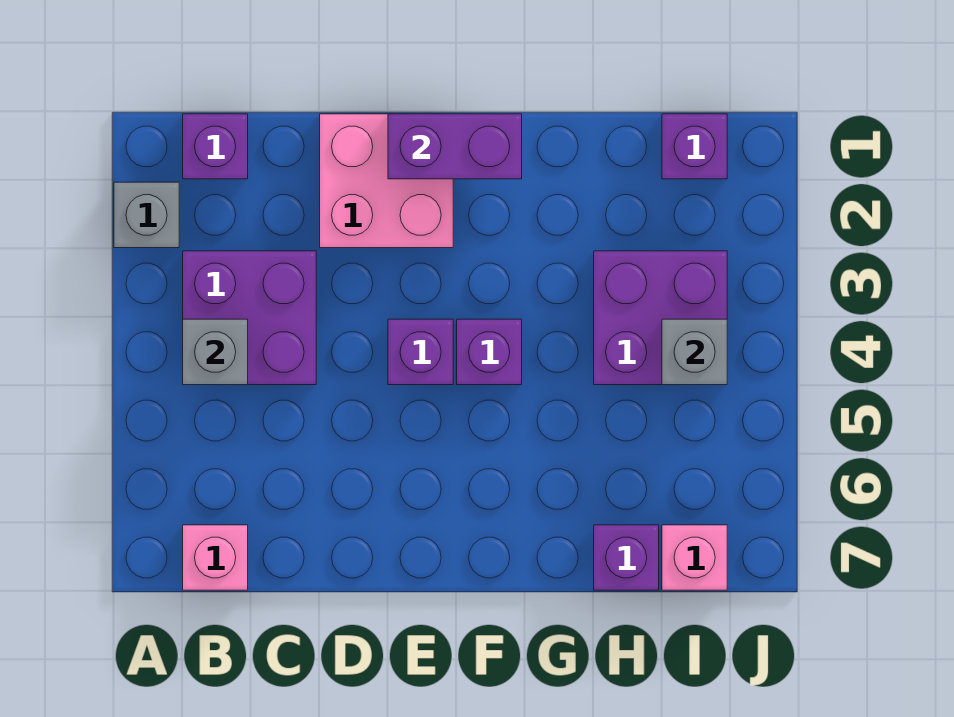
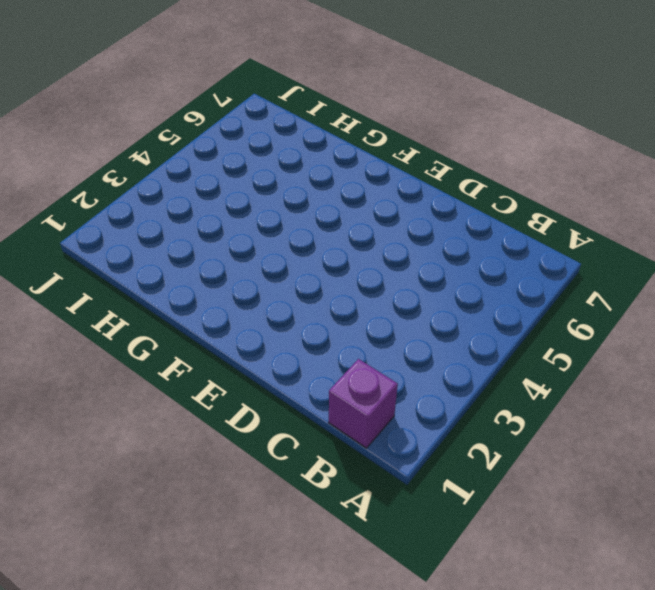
none -> grey brick A2 level 1
none -> purple brick B3:C4 level 1
none -> pink brick B7 level 1

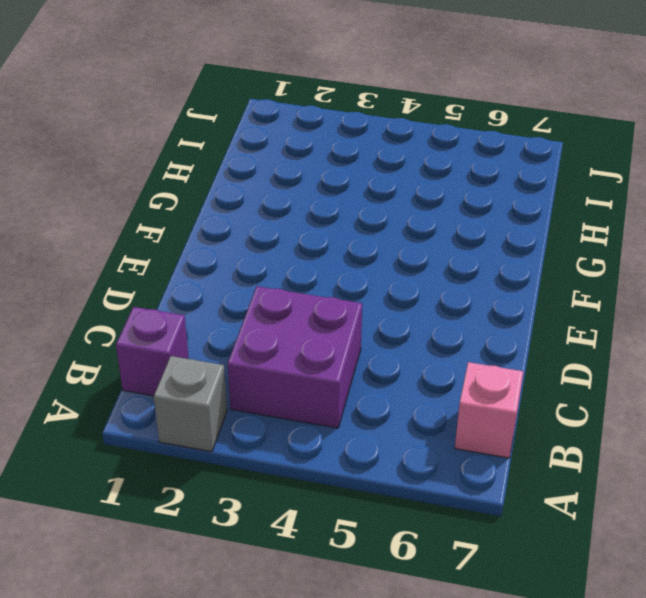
none -> pink brick D1:E2 level 1
none -> purple brick E4 level 1
none -> purple brick F4 level 1

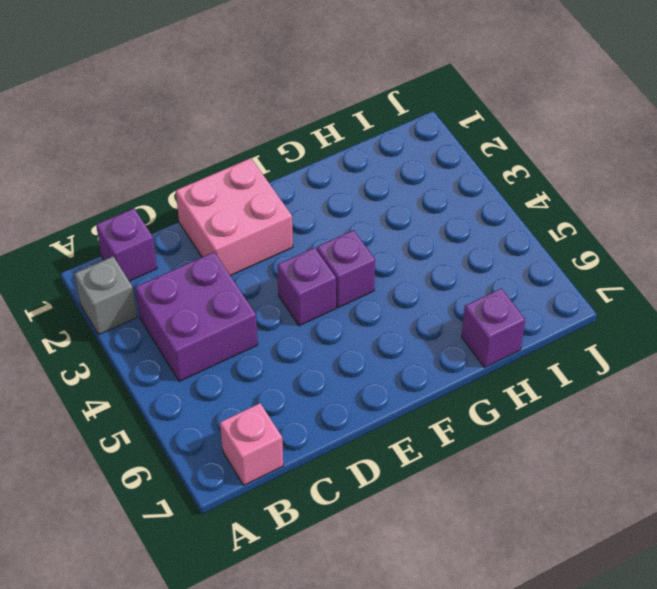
none -> purple brick H3:I4 level 1
none -> purple brick I1 level 1
none -> pink brick I7 level 1

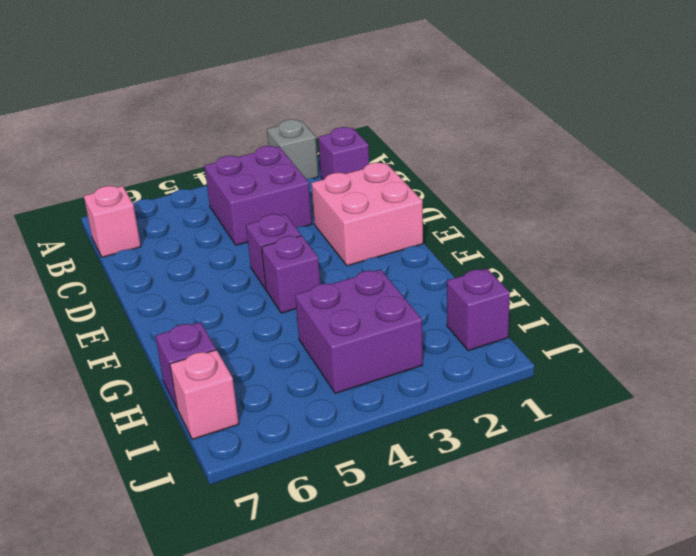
none -> grey brick B4 level 2
none -> purple brick E1:F1 level 2
none -> grey brick I4 level 2

